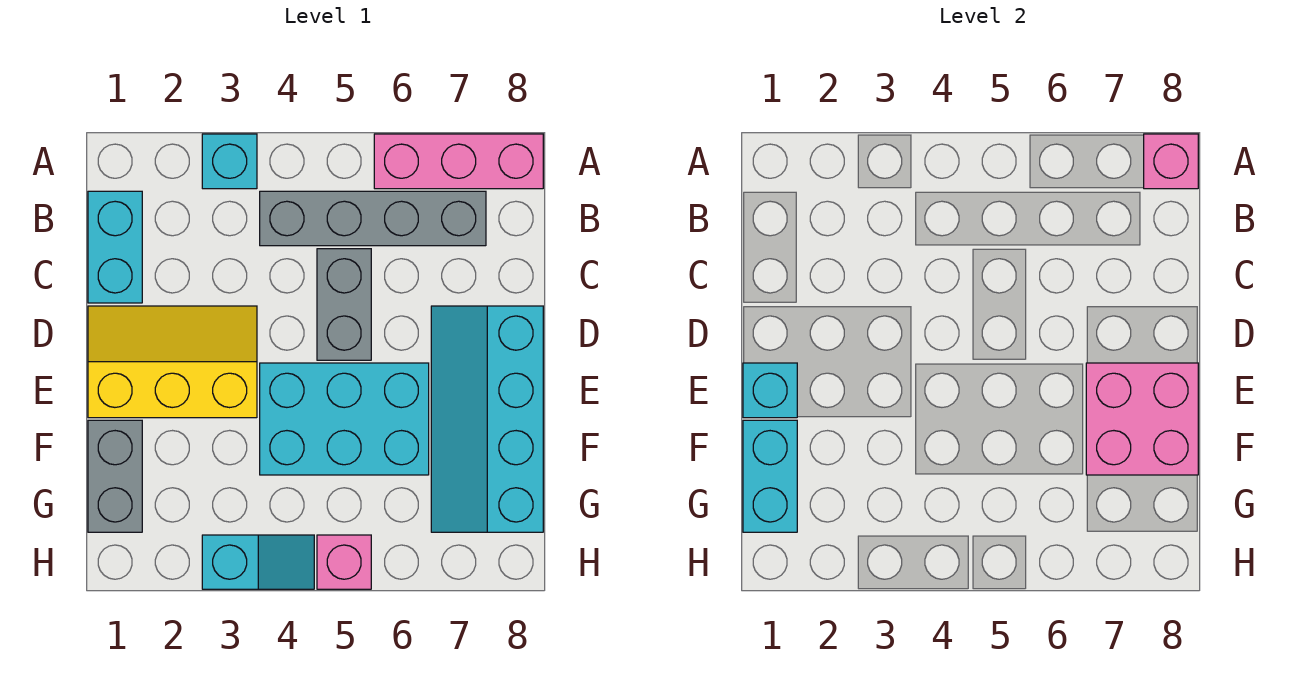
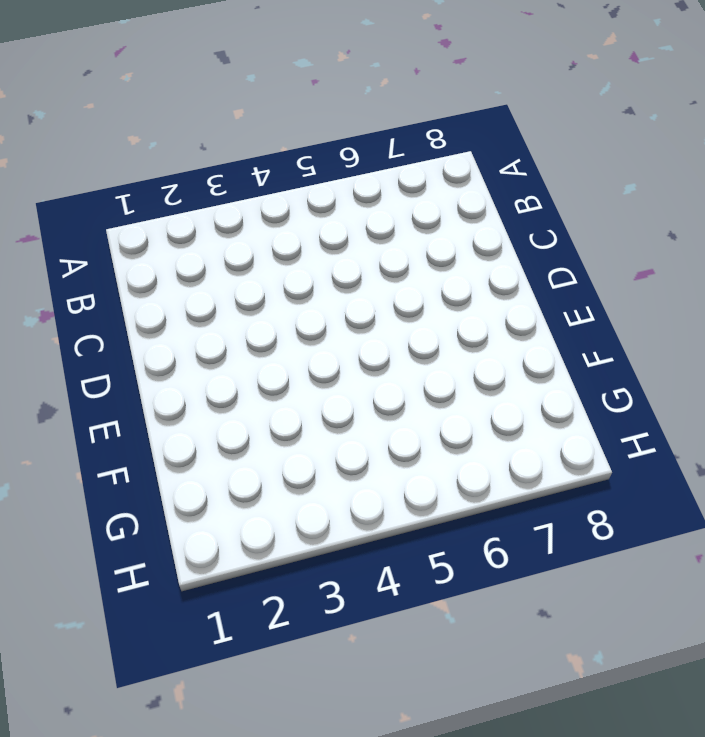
none -> cyan brick A3 level 1
none -> pink brick A6:A8 level 1
none -> cyan brick B1:C1 level 1

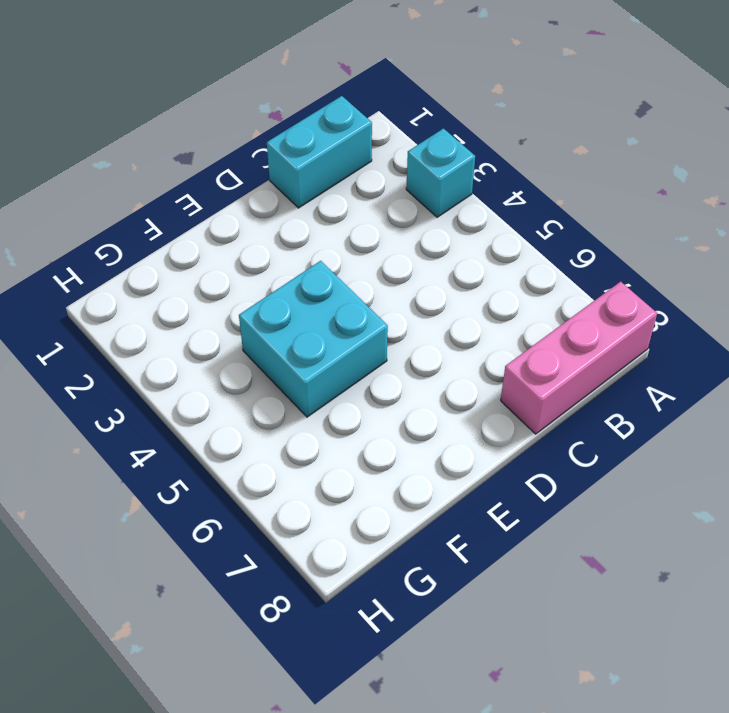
pink brick A8:C8 level 1 -> pink brick A6:A8 level 1
cyan brick E4:F5 level 1 -> cyan brick E4:F6 level 1
none -> grey brick B4:B7 level 1
none -> grey brick C5:D5 level 1
none -> yellow slope D1:E3 level 1 top E

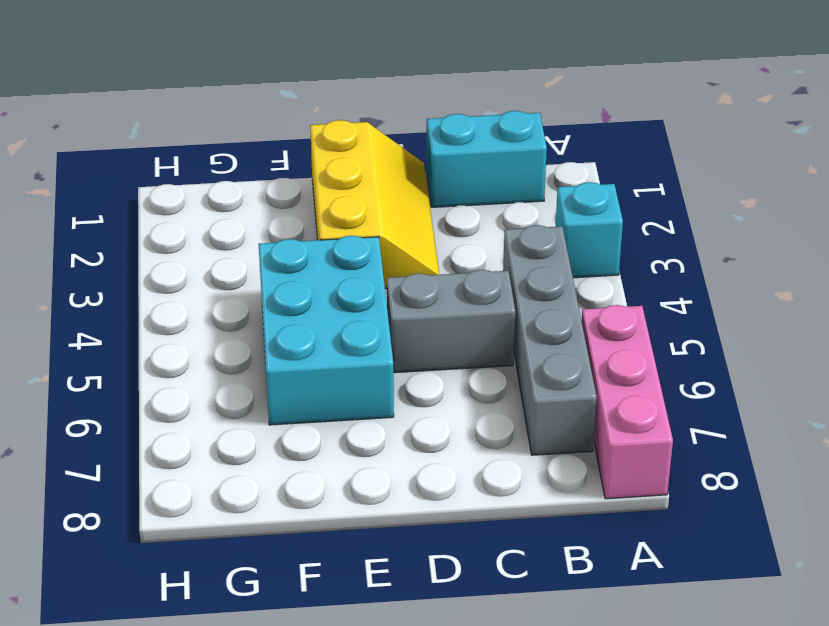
none -> cyan slope D7:G8 level 1 top 8
none -> grey brick F1:G1 level 1
none -> cyan slope H3:H4 level 1 top 3

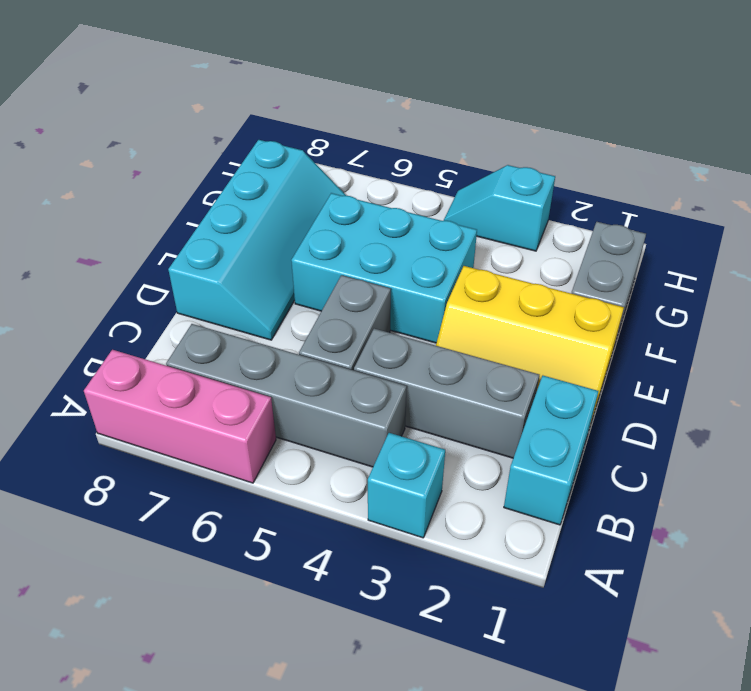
grey brick C2:C4 level 1 -> none
none -> pink brick H5 level 1
none -> pink brick A8 level 2
none -> cyan brick E1 level 2

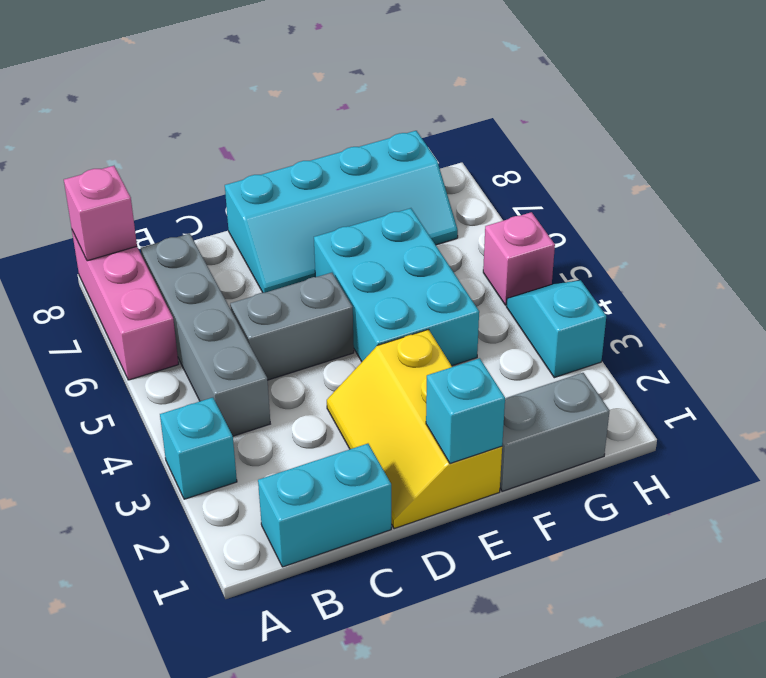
none -> pink brick E7:F8 level 2
none -> cyan brick F1:G1 level 2

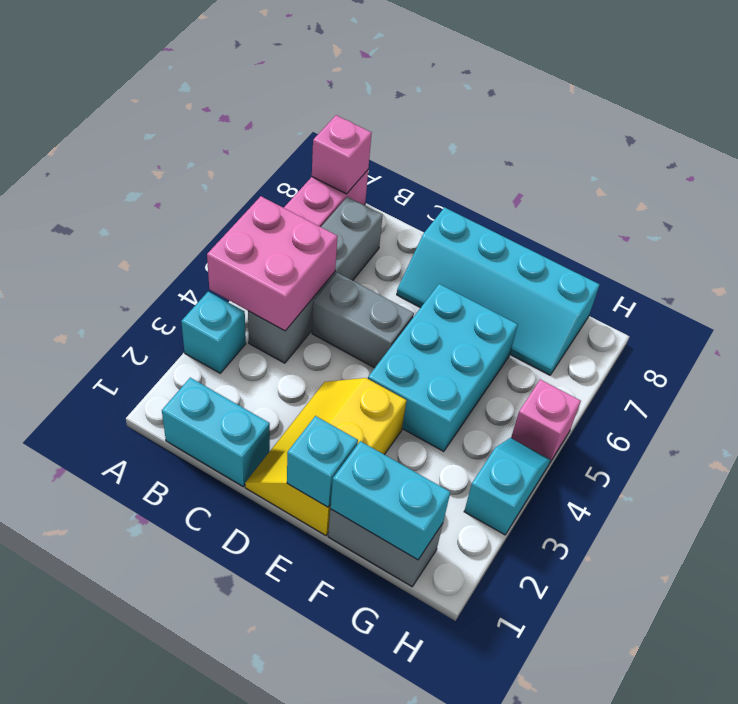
pink brick A4:B5 level 2 -> pink brick E7:F8 level 2

